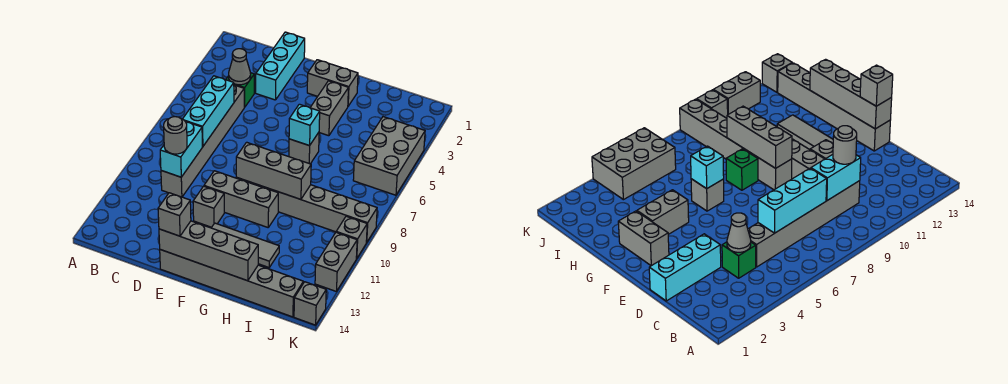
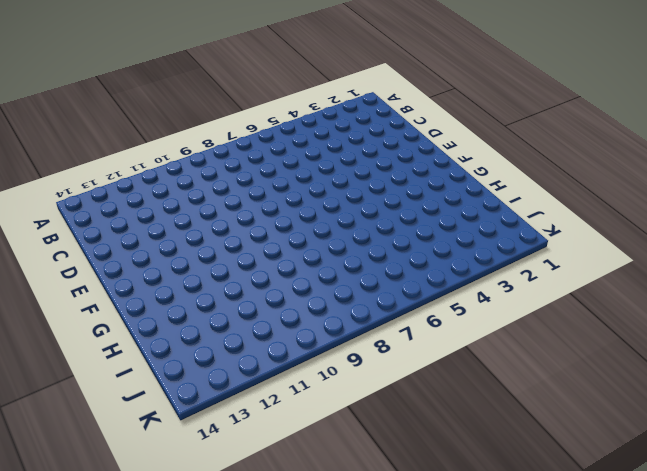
none -> green brick C4 level 1
none -> grey brick C5:C10 level 1
none -> cyan brick D1:D3 level 1

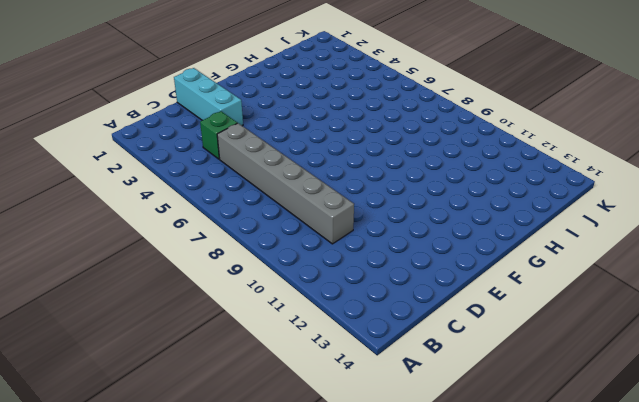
none -> grey brick E10:G10 level 1
none -> grey brick E11 level 1
none -> grey brick E14:J14 level 1

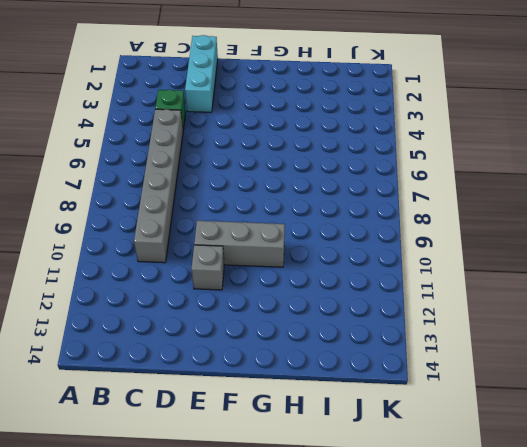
none -> grey brick E14:J14 level 1
none -> grey brick F2:G2 level 1
none -> grey brick F9:K9 level 1

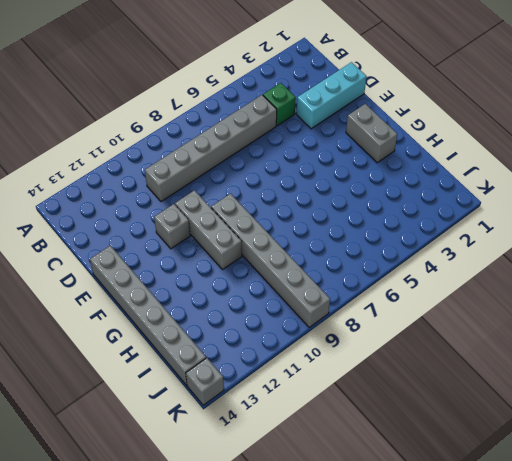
none -> grey tile F12:H12 level 1
none -> grey brick G3:G4 level 1
none -> grey brick G6 level 1

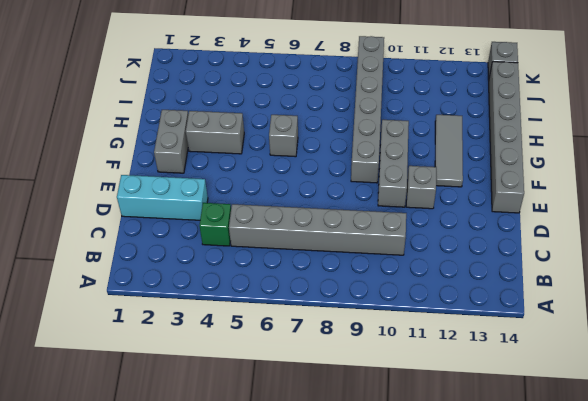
none -> green brick G8 level 1
none -> grey brick J4:K6 level 1
none -> grey brick K10 level 1

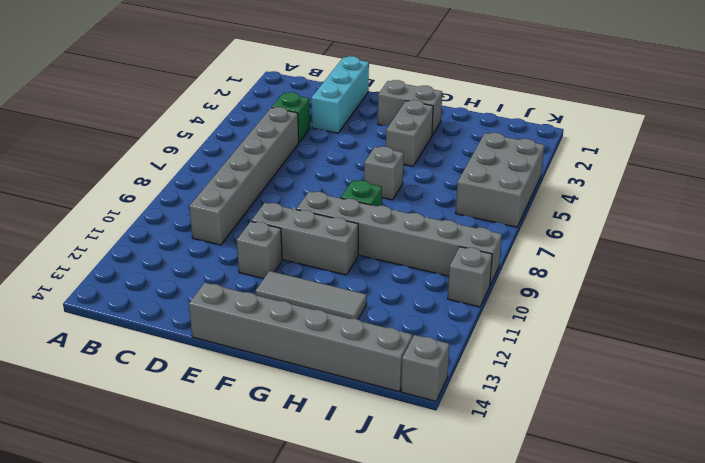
none -> grey brick K11:K12 level 1
none -> grey cone C4 level 2
none -> cyan brick C6:C8 level 2

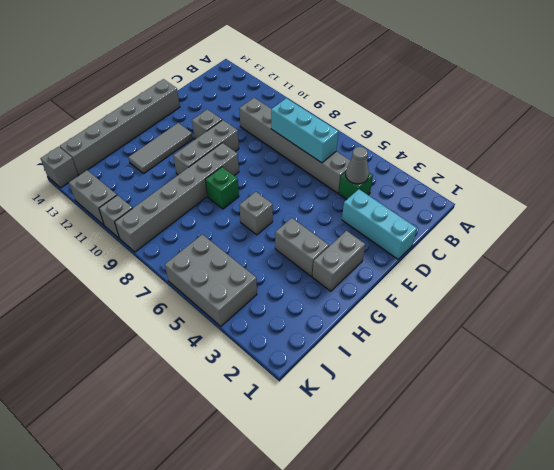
none -> cyan brick C9:C10 level 2
none -> grey brick E14:H14 level 2
none -> grey brick F9:H9 level 2

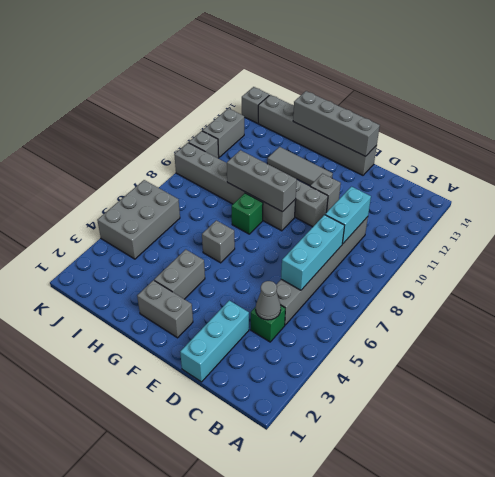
none -> cyan brick G6 level 2
none -> grey round brick C10 level 3
none -> grey brick E14 level 3

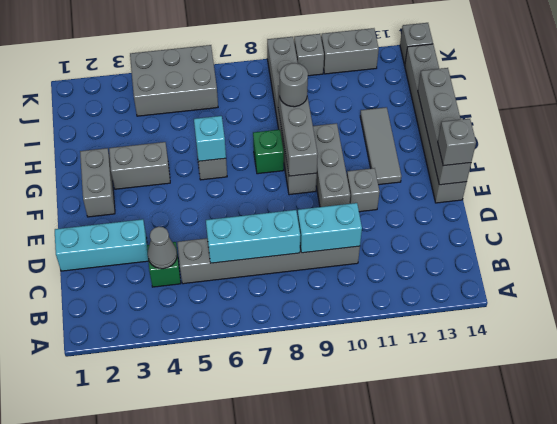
grey round brick H9 level 3 -> grey round brick C10 level 3

